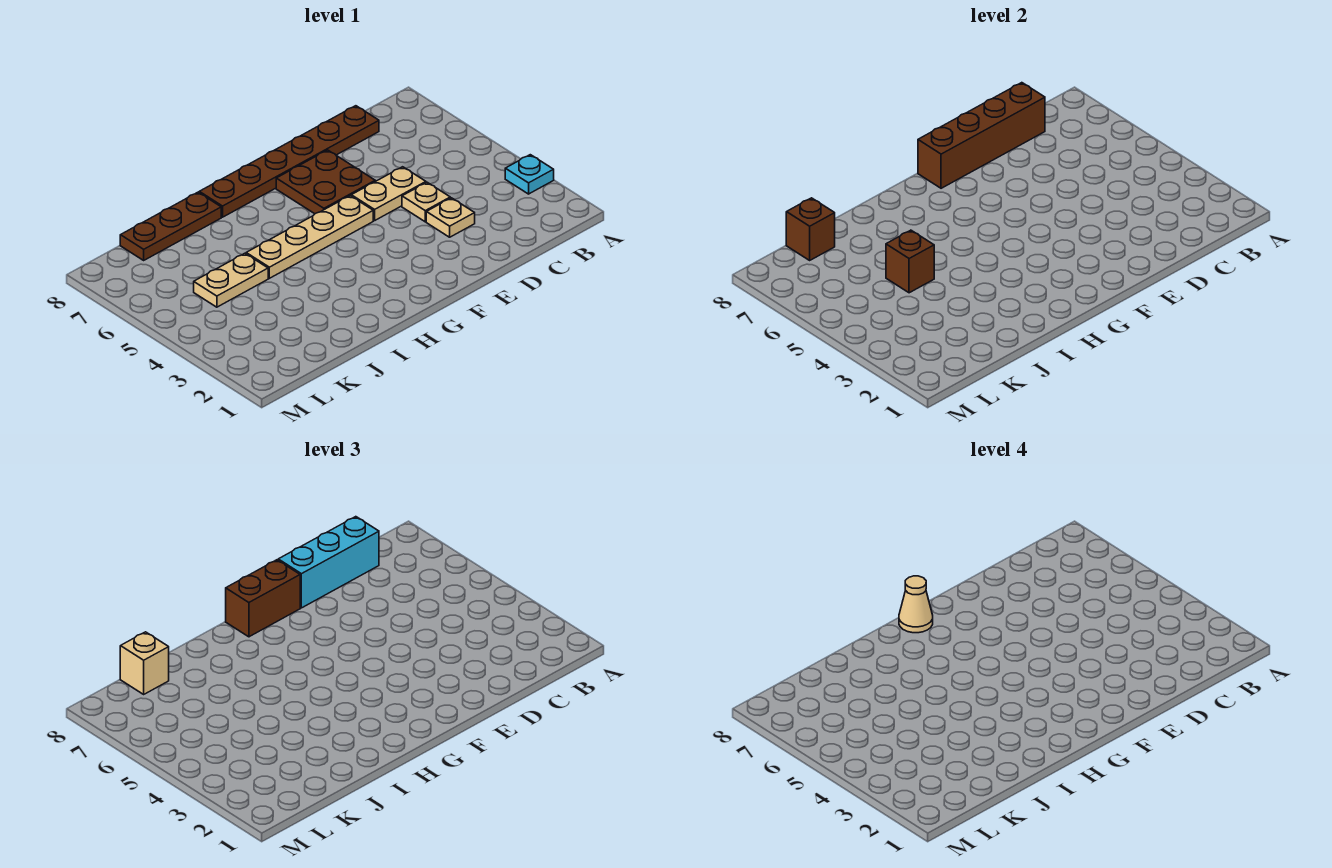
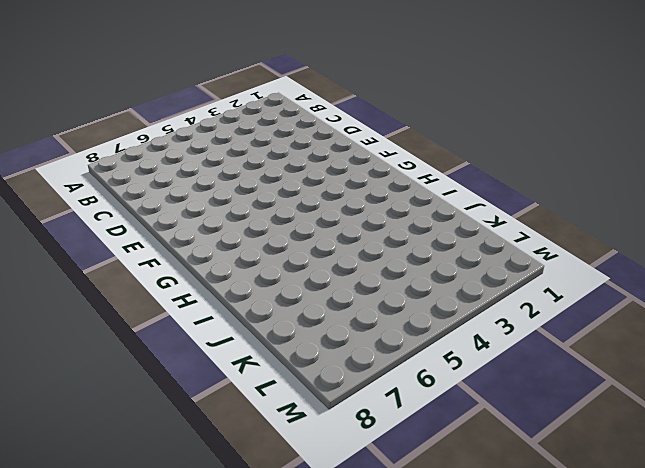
none -> cyan plate A3 level 1
none -> brown plate C8:H8 level 1
none -> tan plate D3 level 1

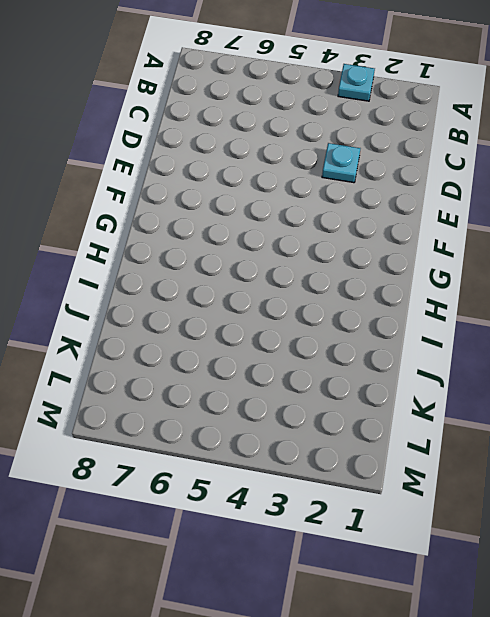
cyan plate D3 level 1 -> tan plate D3 level 1
none -> brown plate C8:H8 level 1
none -> tan plate D4 level 1
none -> tan plate D5:E5 level 1

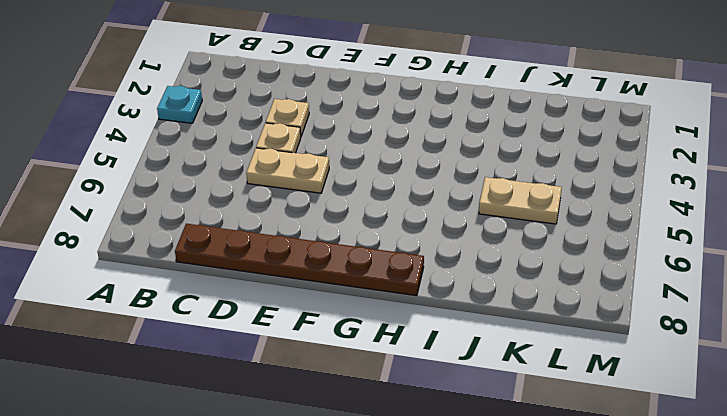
none -> brown plate E6:F7 level 1
none -> tan plate F5:I5 level 1
none -> brown plate I8:K8 level 1

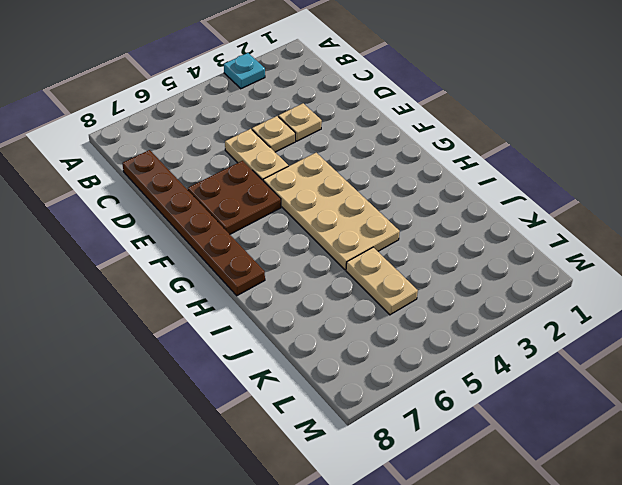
tan plate F4:I5 level 1 -> tan plate F5:I5 level 1
none -> brown plate I8:K8 level 1
none -> brown brick C8:F8 level 2
none -> brown brick J5 level 2

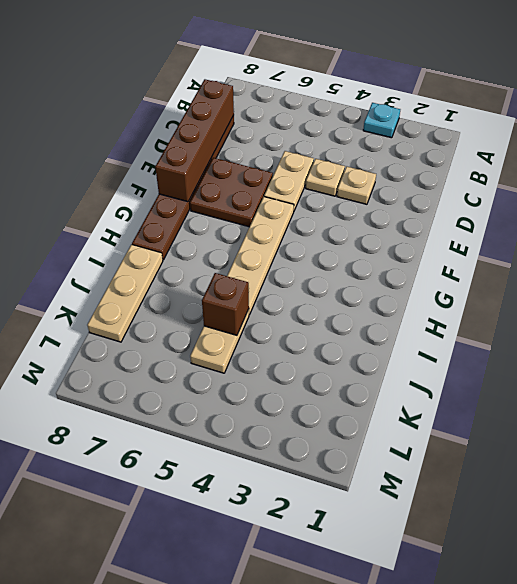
tan plate I8:K8 level 1 -> brown plate I8:K8 level 1
none -> brown brick K8 level 2
none -> cyan brick C8:E8 level 3
none -> brown brick F8:G8 level 3

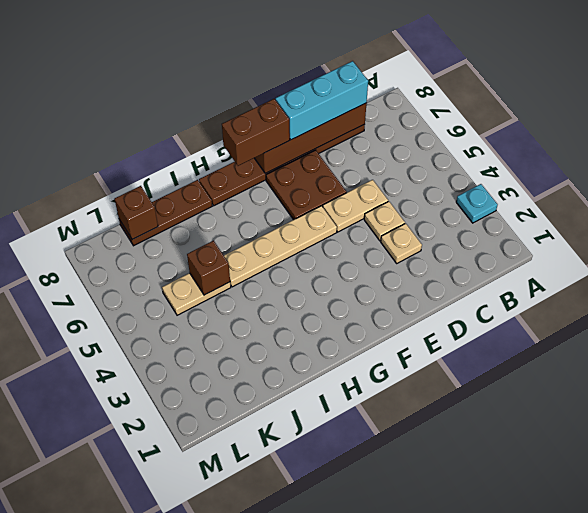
none -> tan brick K8 level 3
none -> tan cone G8 level 4

